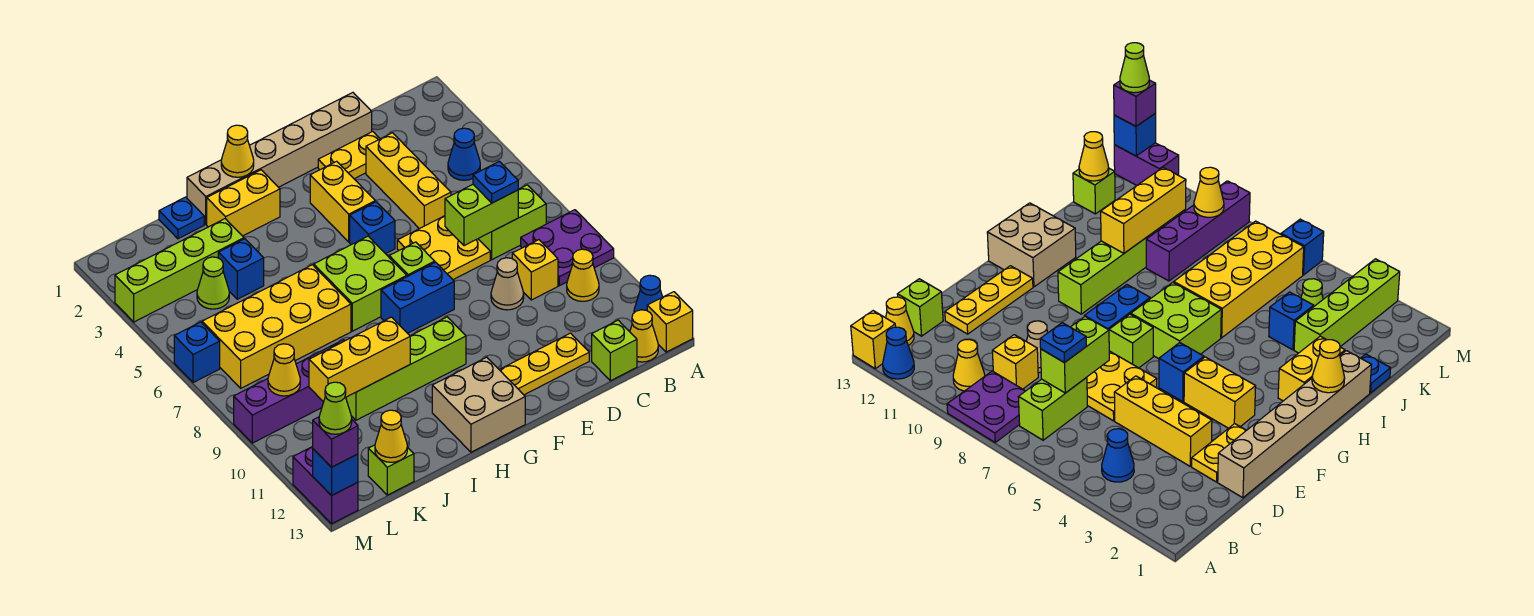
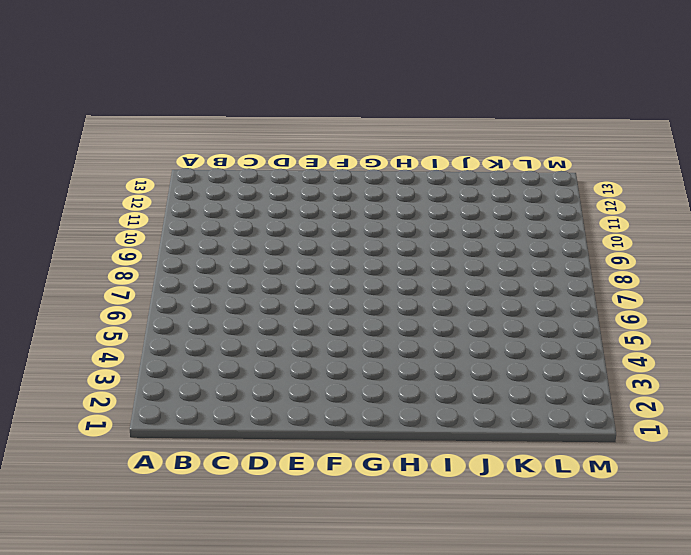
none -> purple plate A8:B9 level 1
none -> blue cone A12 level 1
none -> yellow brick A13 level 1
none -> blue cone B4 level 1

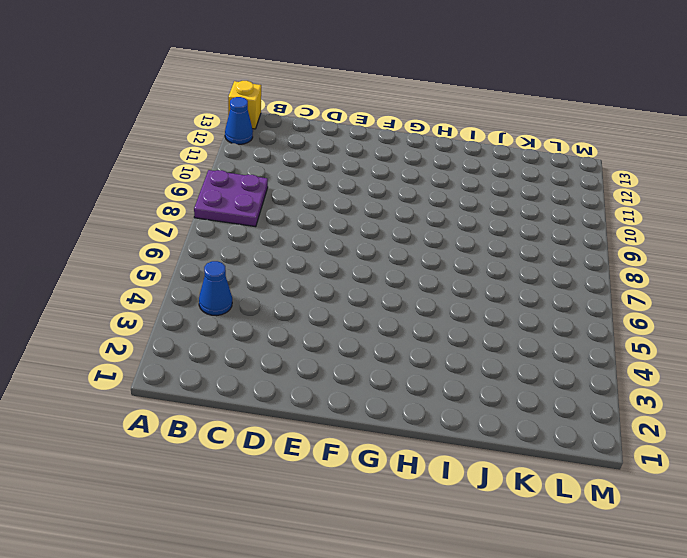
none -> lime brick B7:C7 level 1
none -> yellow cone B10 level 1
none -> yellow cone B13 level 1
none -> yellow brick C9 level 1

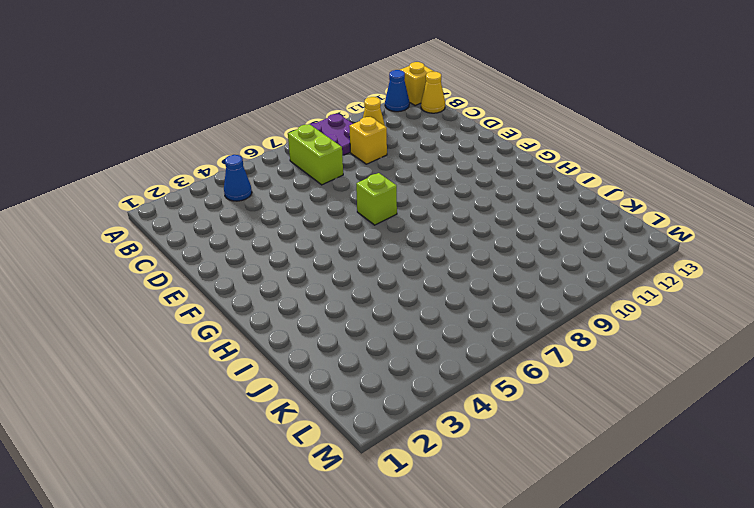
none -> lime brick C13 level 1
none -> tan brick D1:I1 level 1
none -> yellow plate D2:E2 level 1
none -> yellow brick D3:D5 level 1

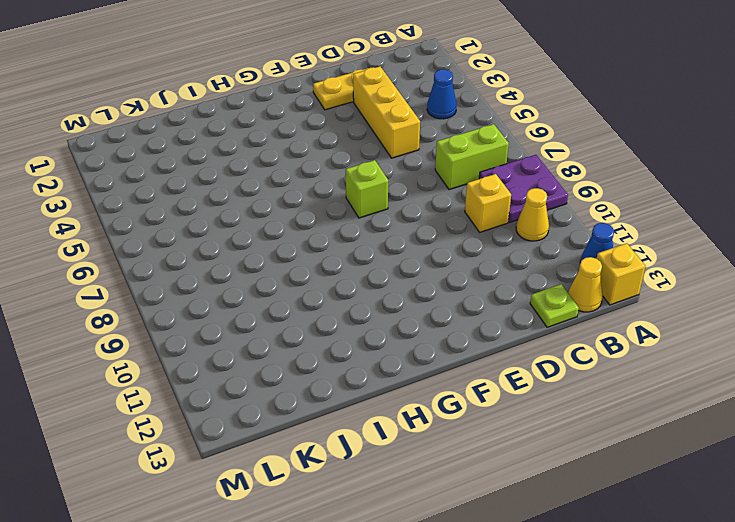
lime plate C13 level 1 -> lime brick C13 level 1
none -> tan brick D1:I1 level 1
none -> yellow plate D6:E7 level 1
none -> tan cone D9 level 1
none -> yellow plate D12:F12 level 1

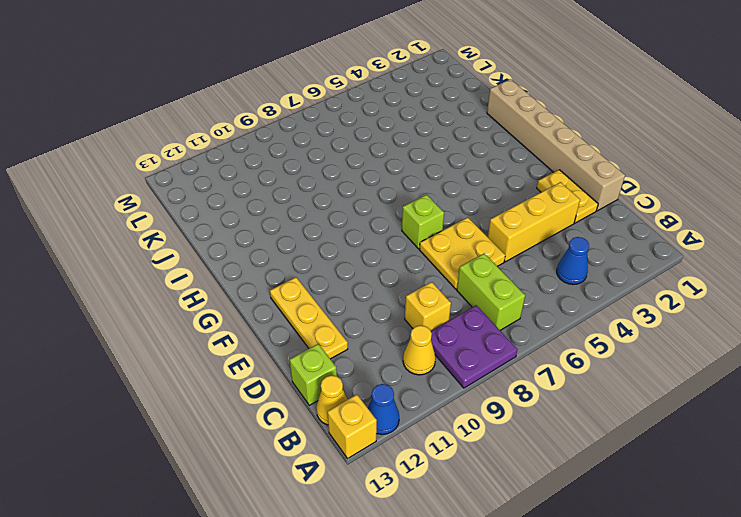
none -> tan cone D9 level 1
none -> yellow brick F3:F4 level 1
none -> blue brick F5 level 1
none -> blue brick F8:G8 level 1

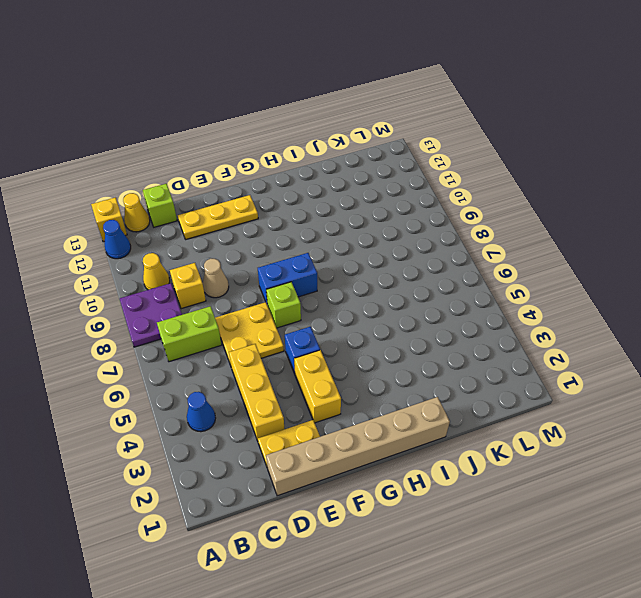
none -> lime brick G6:H7 level 1
none -> lime brick G10:J10 level 1
none -> tan brick G12:H13 level 1
none -> yellow brick H2:I2 level 1

